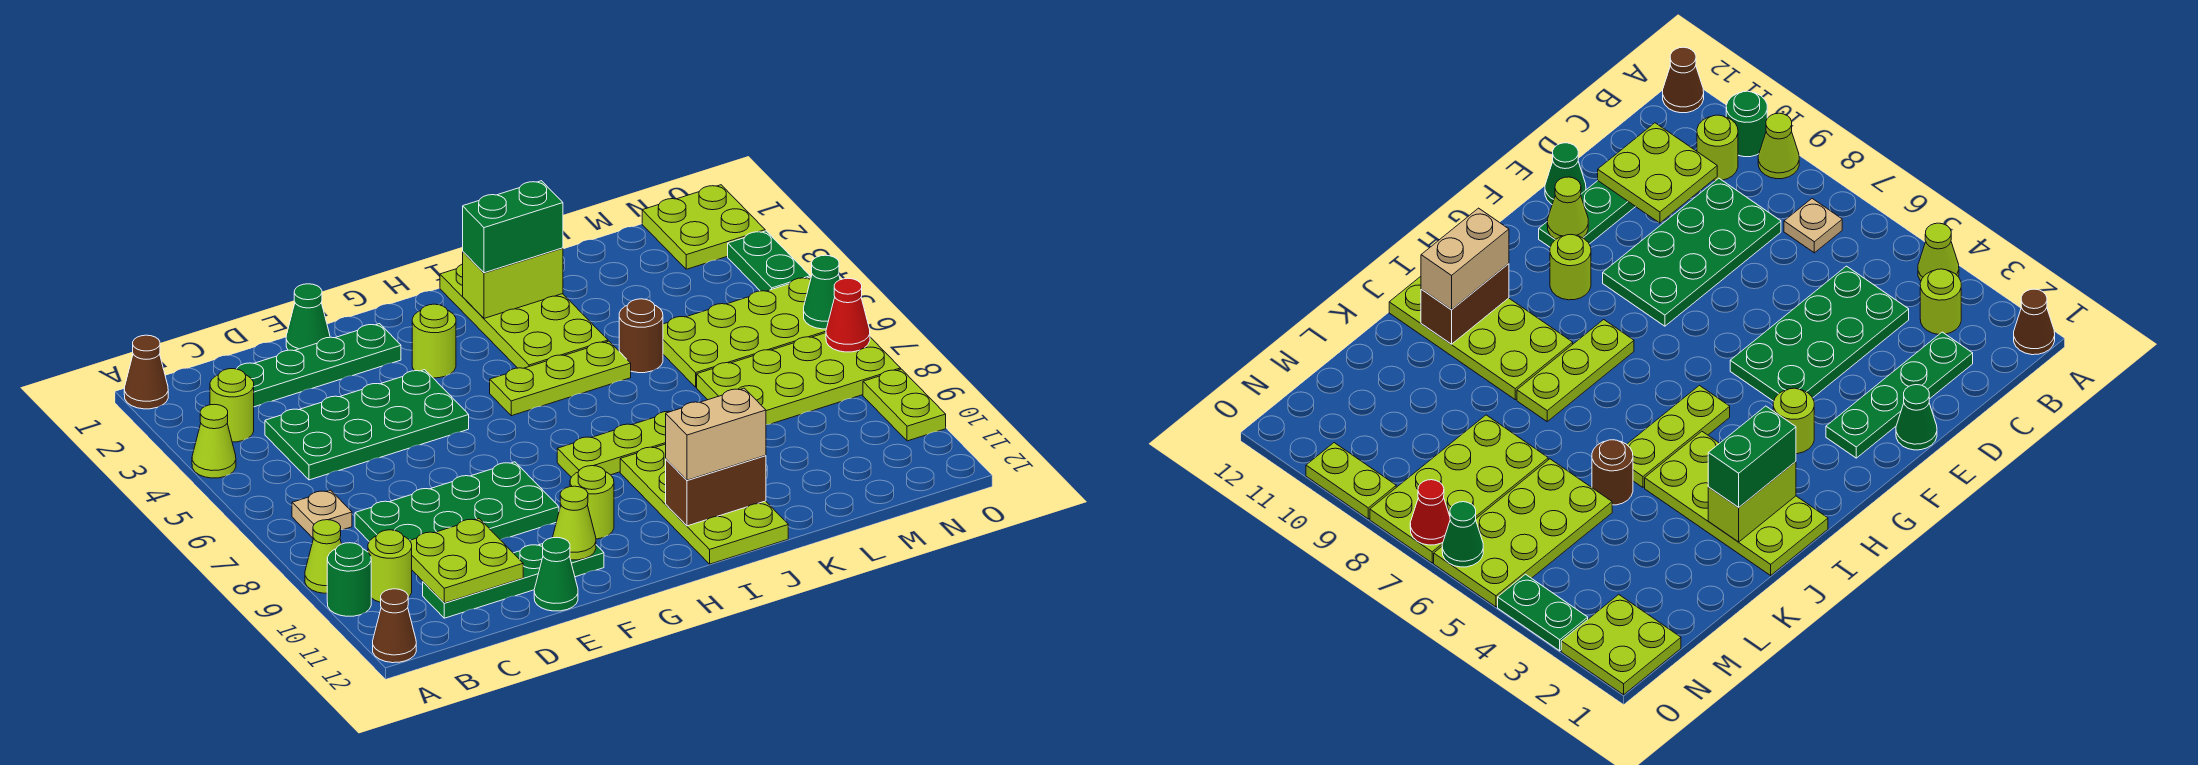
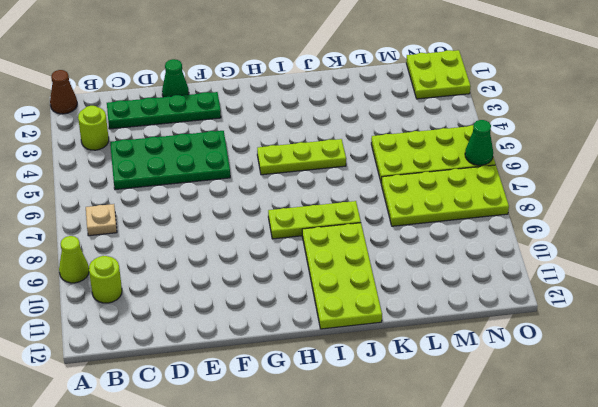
none -> lime cone A4 level 1
none -> green round brick A10 level 1
none -> brown cone A12 level 1
none -> green plate C8:F9 level 1

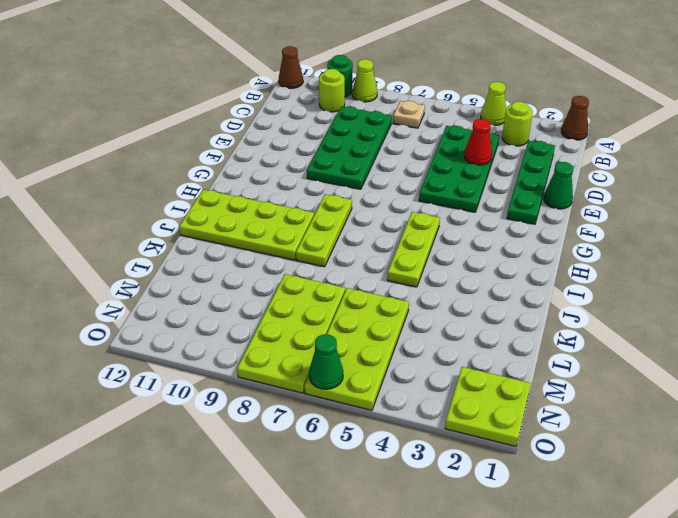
red cone D4 level 2 -> red cone O7 level 2
none -> green plate C11:F11 level 1
none -> green cone E12 level 1
none -> lime round brick G3 level 1
none -> lime round brick G10 level 1

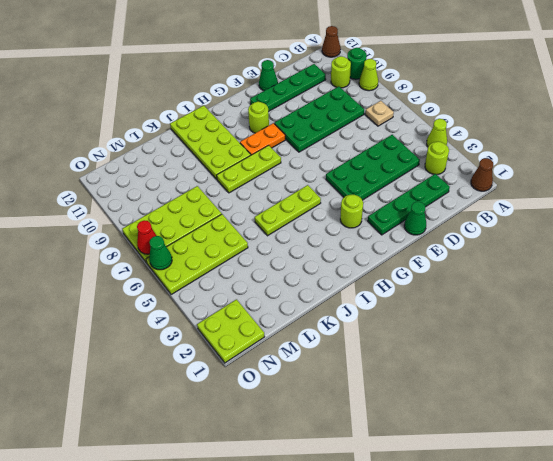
orange plate G9:H9 level 1 -> none
none -> lime plate I1:J4 level 1
none -> brown round brick K5 level 1
none -> green plate O3:O4 level 1
none -> lime plate O9:O10 level 1

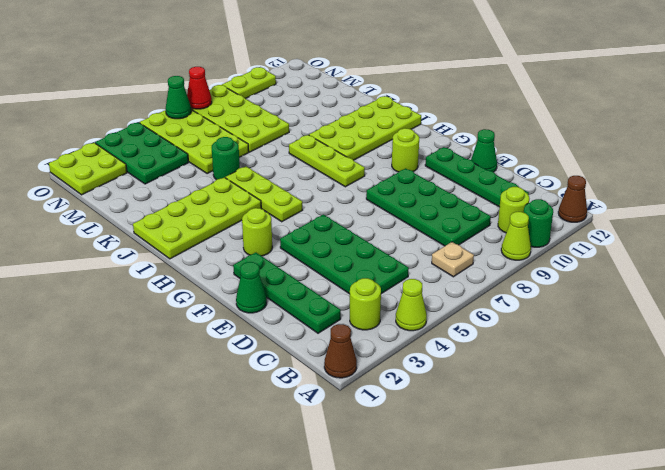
green round brick K5 level 1 -> brown round brick K5 level 1
green plate M3:O4 level 1 -> green plate O3:O4 level 1
none -> lime plate C10:D11 level 2
none -> lime cone F11 level 2
none -> lime brick I2:J2 level 2
none -> brown brick I11:J11 level 2

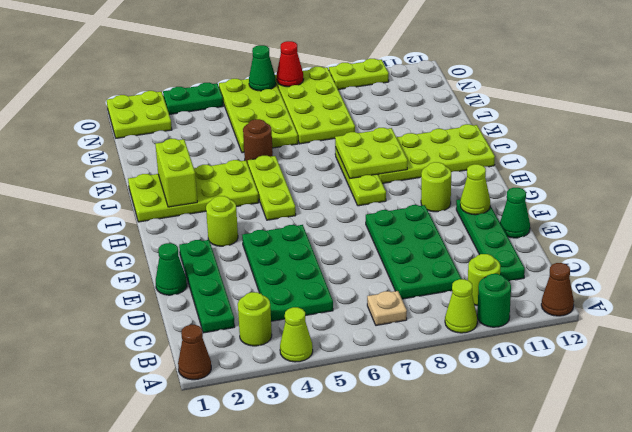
lime plate I8:J9 level 2 -> lime plate C10:D11 level 2
none -> brown brick I11:J11 level 2
none -> green brick I2:J2 level 3
none -> tan brick I11:J11 level 3

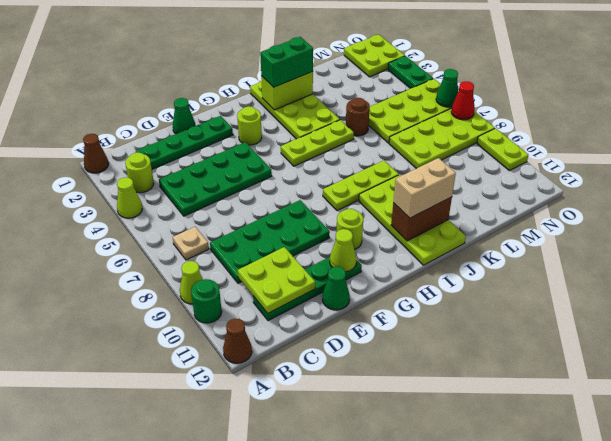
none -> lime round brick B10 level 1

